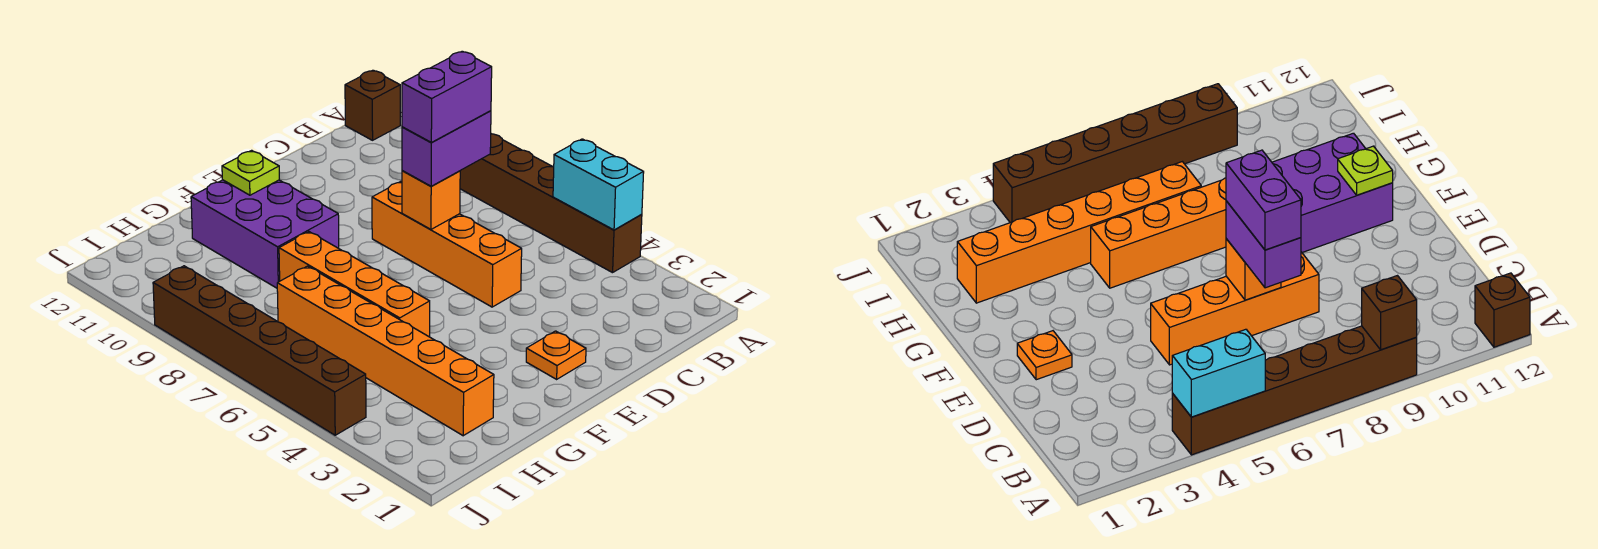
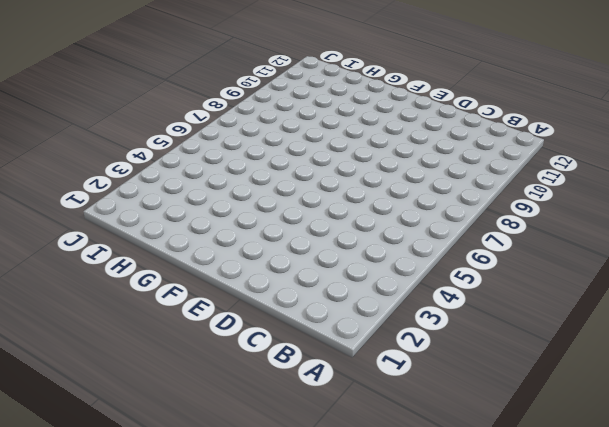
none -> brown brick A4:A9 level 1
none -> brown brick A12 level 1
none -> orange brick D5:D8 level 1

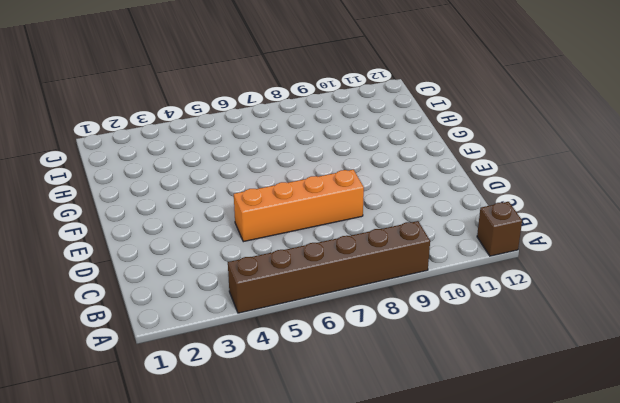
none -> orange plate E2 level 1
none -> purple brick F9:G11 level 1
none -> orange brick G5:G8 level 1

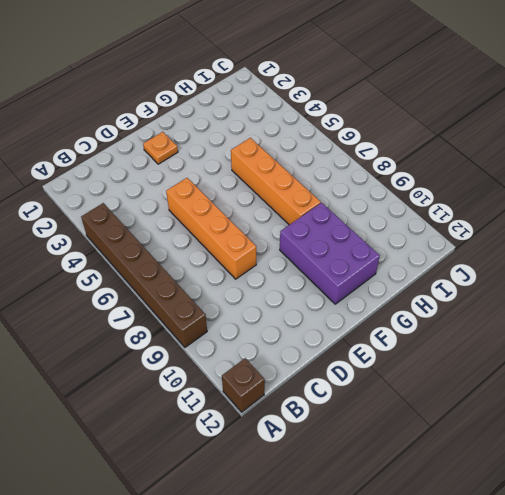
none -> orange brick H2:H7 level 1
none -> brown brick J4:J9 level 1
none -> cyan brick A4:A5 level 2

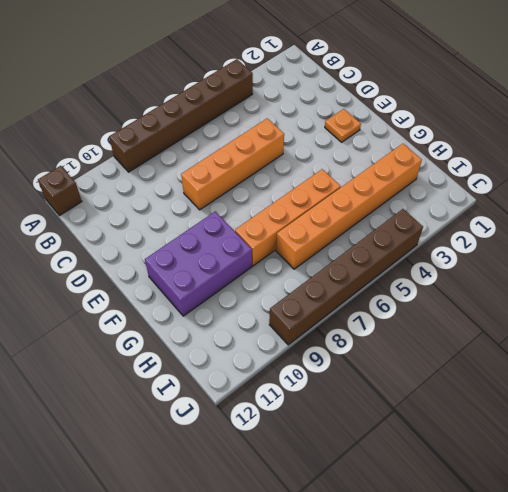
none -> cyan brick A4:A5 level 2
none -> brown brick A9 level 2
none -> orange brick D7 level 2

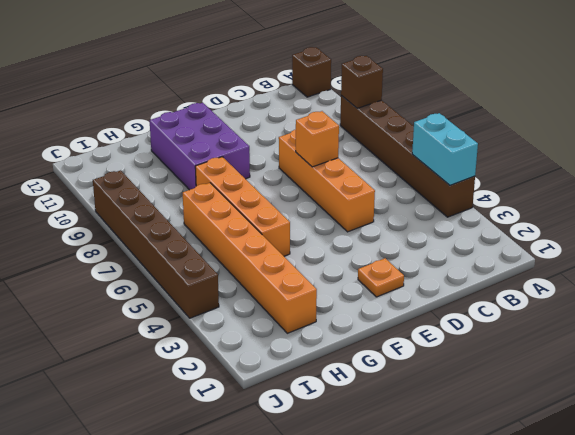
none -> lime plate F11 level 2
none -> purple brick C7:D7 level 3
none -> purple brick C7:D7 level 4

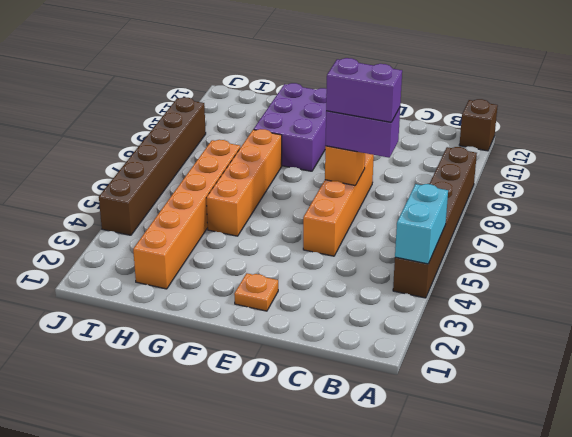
none -> brown brick A9 level 2
none -> lime plate F11 level 2

